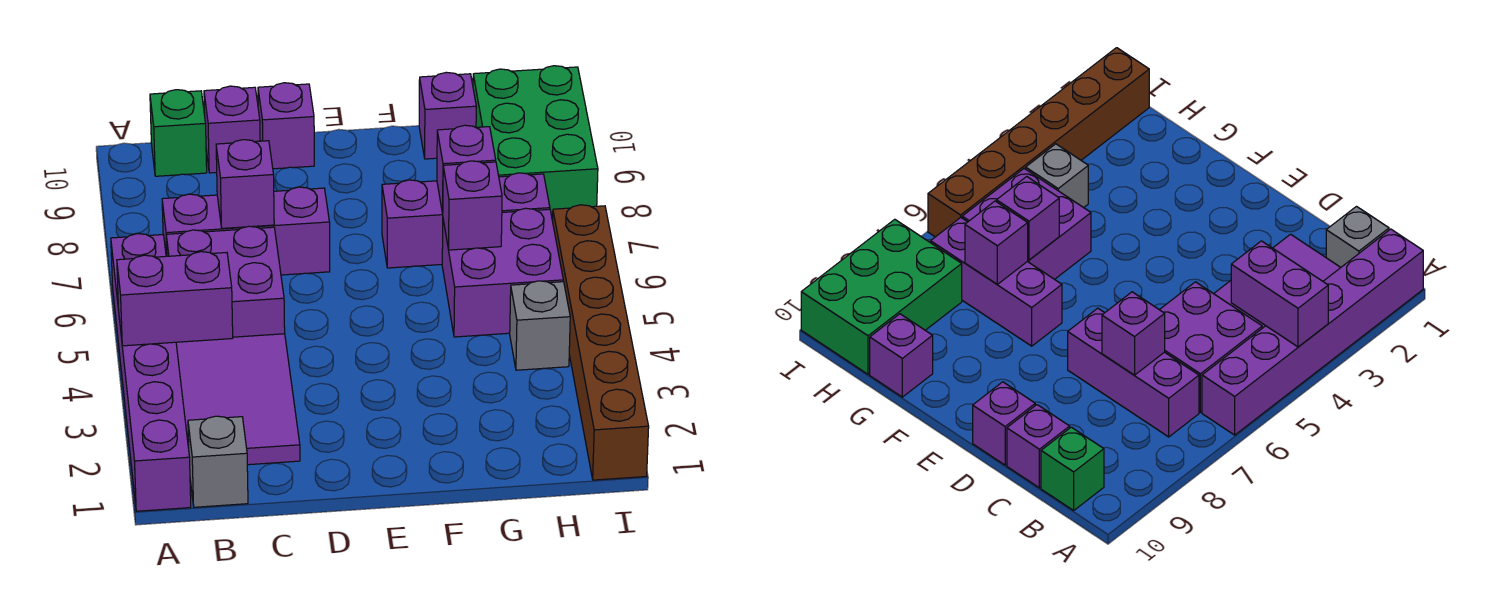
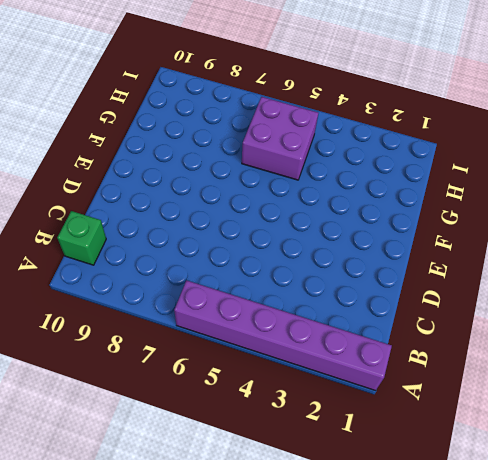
none -> grey brick B1 level 1
none -> purple tile B2:C4 level 1
none -> purple brick B5:C6 level 1

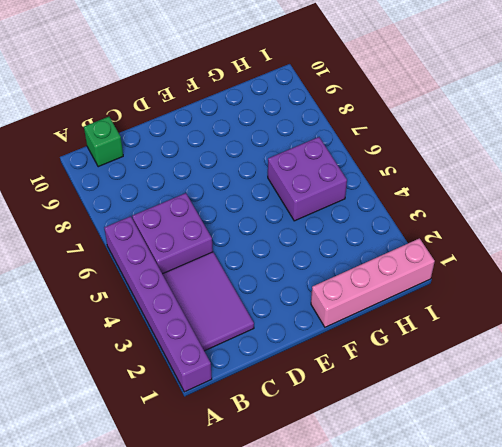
pink brick F1:I1 level 1 -> brown brick I1:I6 level 1
none -> grey brick B1 level 1
none -> purple brick B7:D7 level 1
none -> purple brick C10 level 1

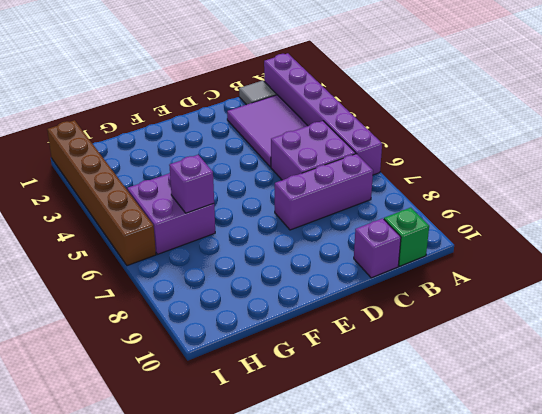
grey tile B1 level 1 -> grey brick B1 level 1
none -> purple brick D10 level 1
none -> purple brick F7:H7 level 1
none -> purple brick G10 level 1

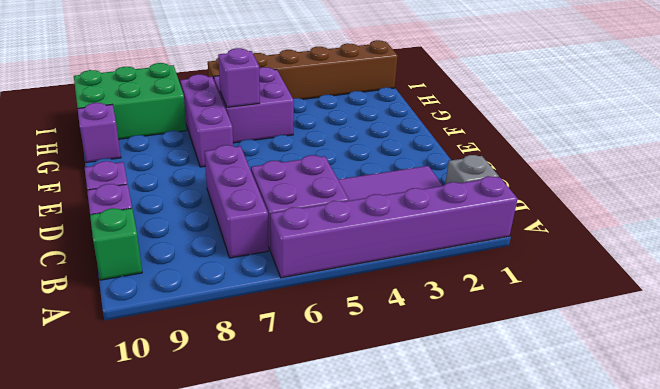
none -> grey brick H4 level 1
none -> purple brick A4:B4 level 2
none -> purple brick C7 level 2

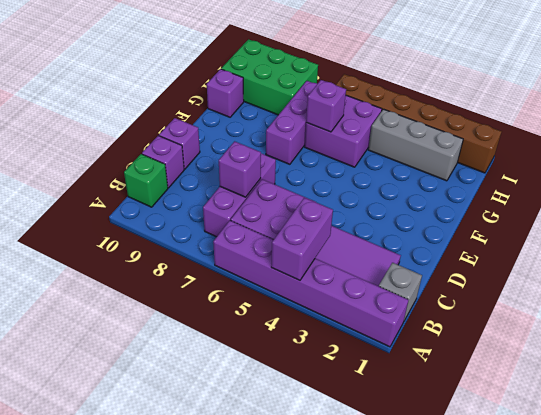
grey brick H2:H4 level 1 -> grey brick H4 level 1
none -> purple brick G7 level 2

